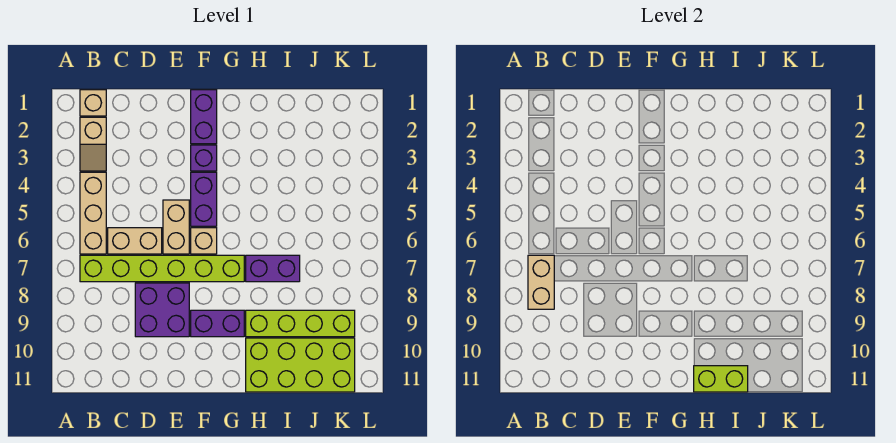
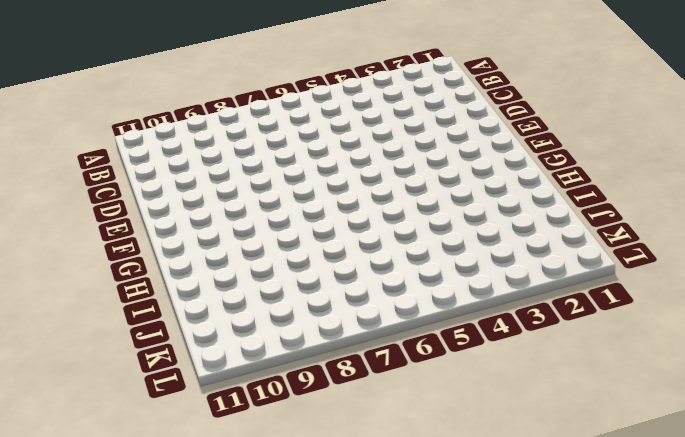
none -> tan brick B1 level 1
none -> tan slope B2:B3 level 1 top 2
none -> tan brick B4:B6 level 1

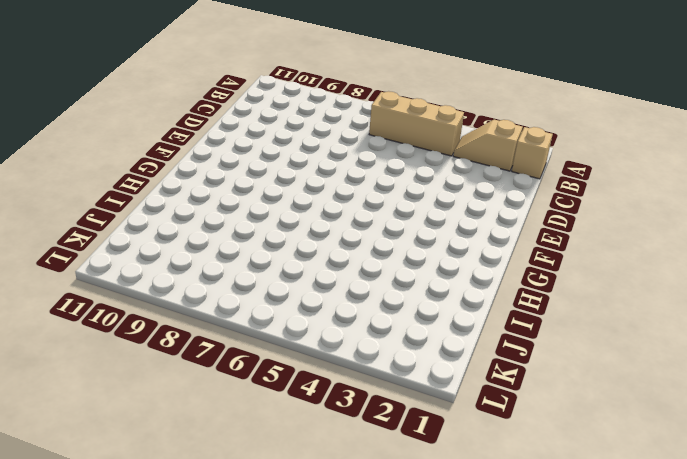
none -> lime brick B7:G7 level 1
none -> tan brick C6:D6 level 1
none -> purple brick D8:E9 level 1

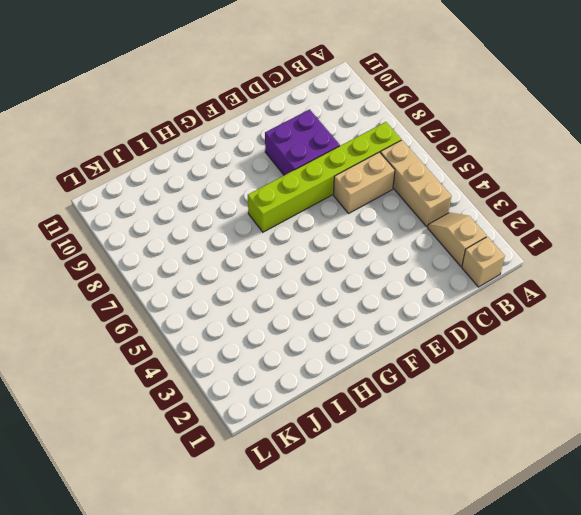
none -> tan brick E5:E6 level 1
none -> purple brick F1:F2 level 1
none -> purple brick F3 level 1

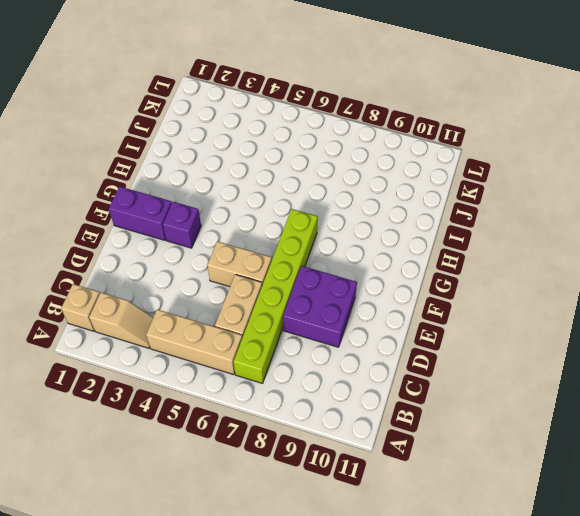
none -> purple brick F4:F5 level 1
none -> tan brick F6 level 1
none -> purple brick F9:G9 level 1

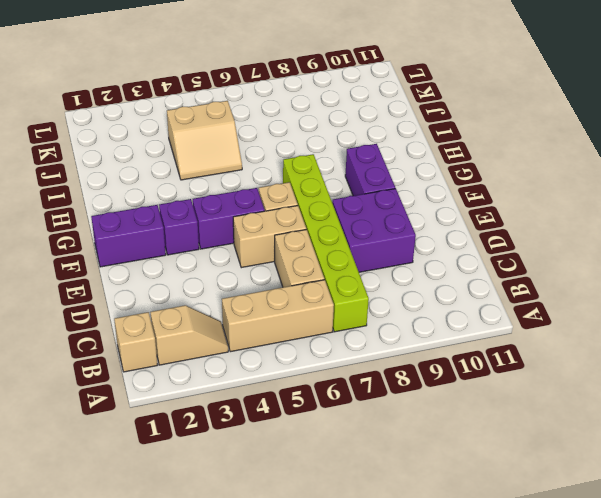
tan slope I4:J5 level 1 top J -> none
none -> purple brick H7:I7 level 1
none -> lime brick H9:K9 level 1
none -> lime brick H10:K11 level 1

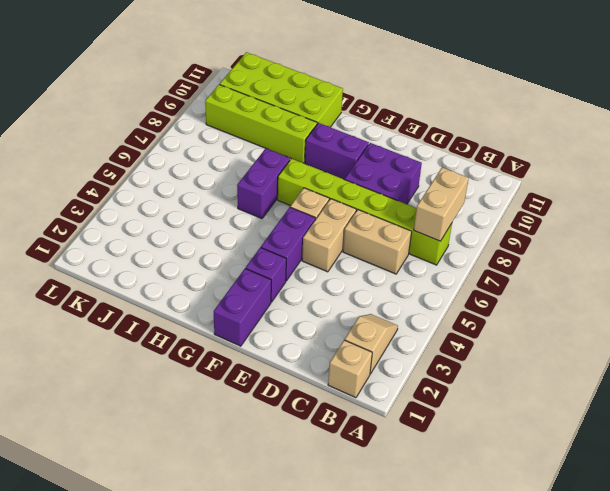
purple brick H6:H7 level 1 -> purple brick H7:I7 level 1
none -> tan brick B4:B6 level 1
none -> lime brick H11:I11 level 2

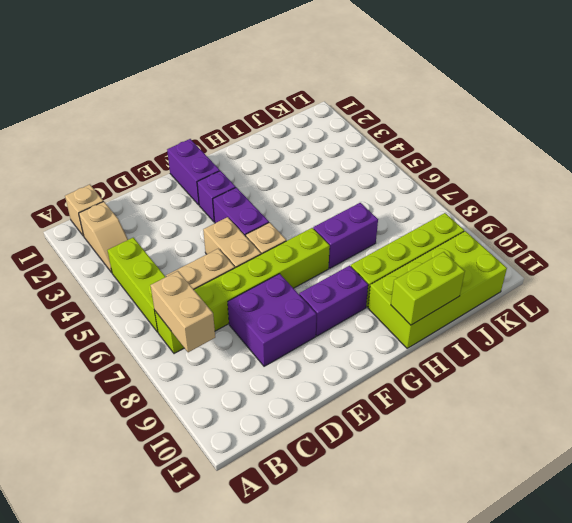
lime brick B4:B6 level 1 -> tan brick B4:B6 level 1

